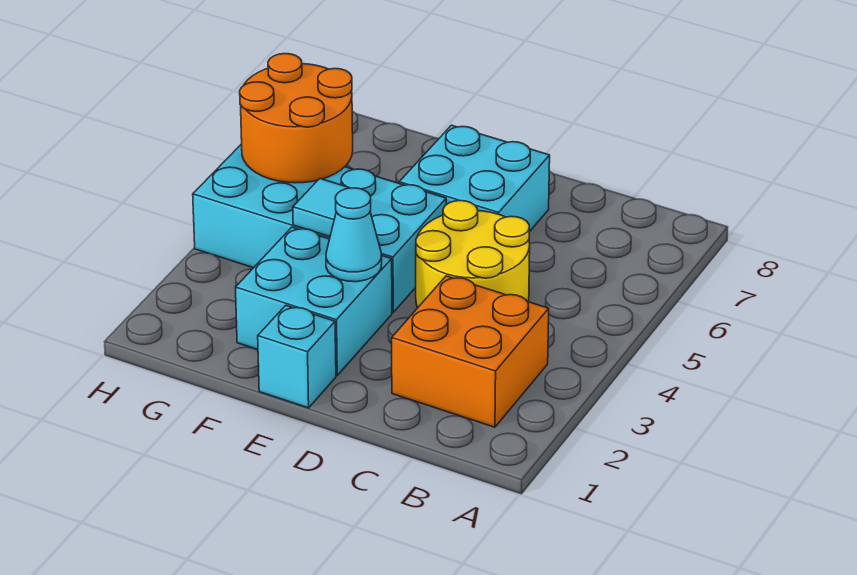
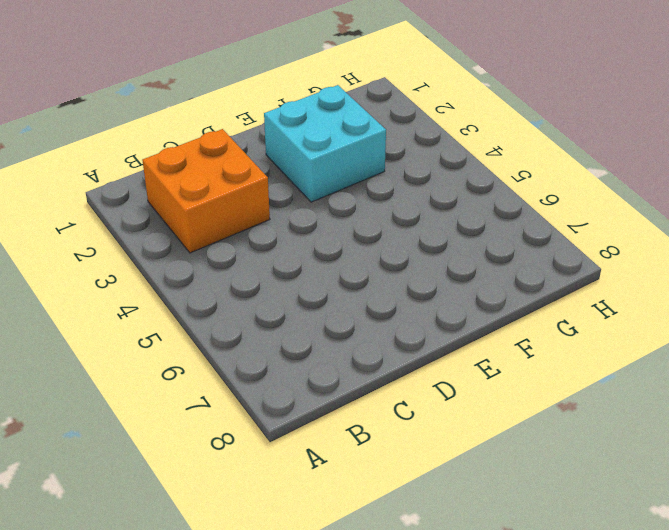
none -> yellow round brick C4:D5 level 1
none -> cyan brick D6:E7 level 1

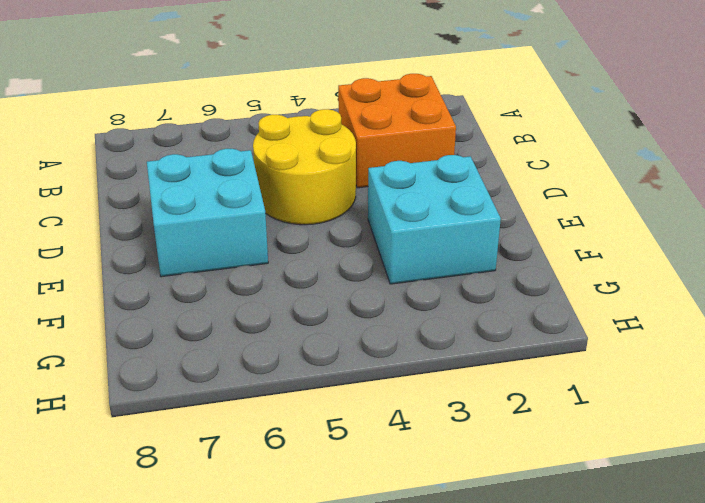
none -> cyan brick E1 level 1
none -> cyan brick E4:H5 level 1

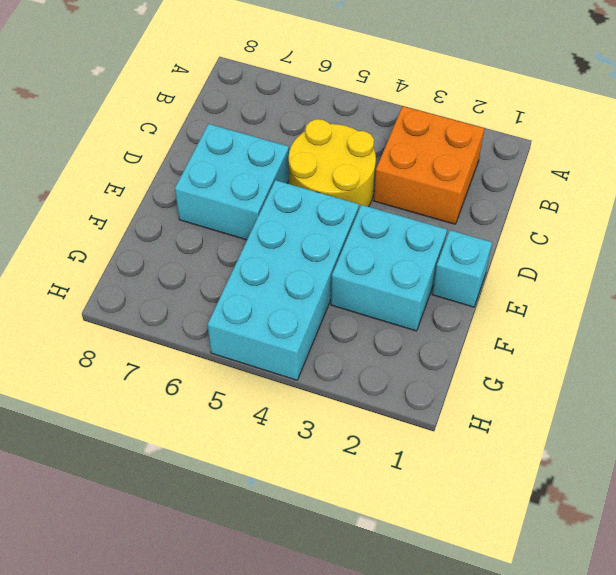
none -> cyan cone E3 level 2
none -> cyan tile F4 level 2

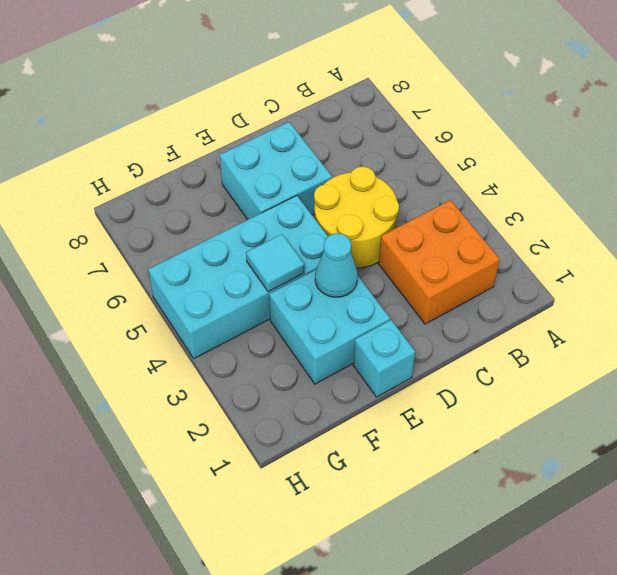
none -> orange round brick G5:H6 level 2

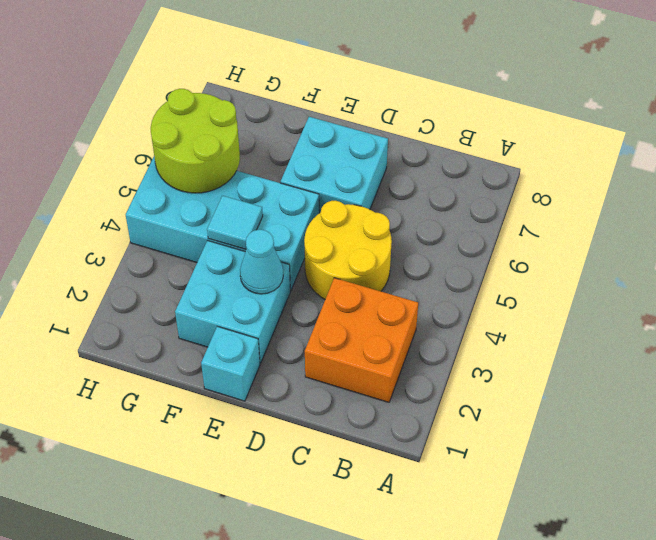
lime round brick G5:H6 level 2 -> orange round brick G5:H6 level 2

